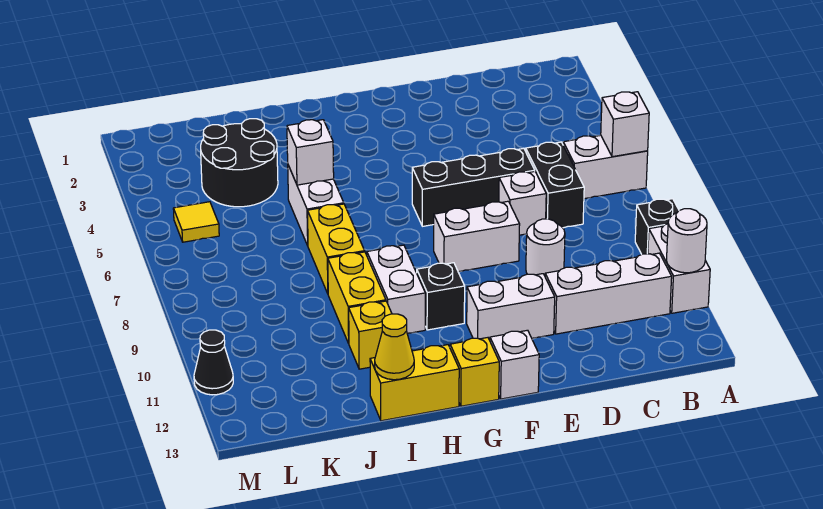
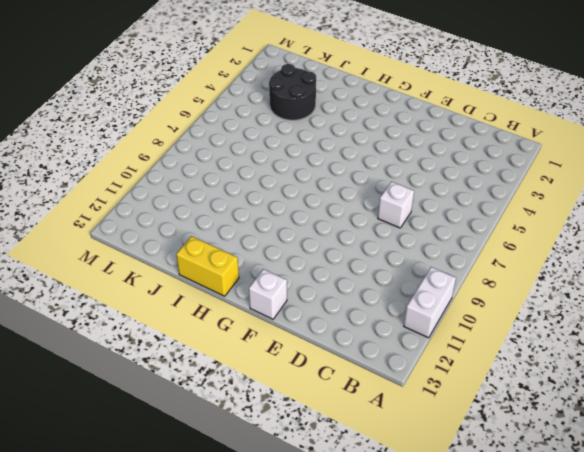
none -> white brick A6:B6 level 1
none -> black brick A9 level 1
none -> white brick B11:D11 level 1

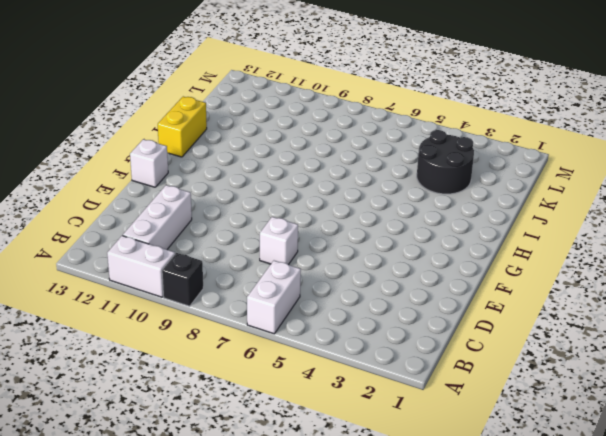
none -> black brick C6:C7 level 1
none -> black brick D6:F6 level 1
none -> white round brick D9 level 1

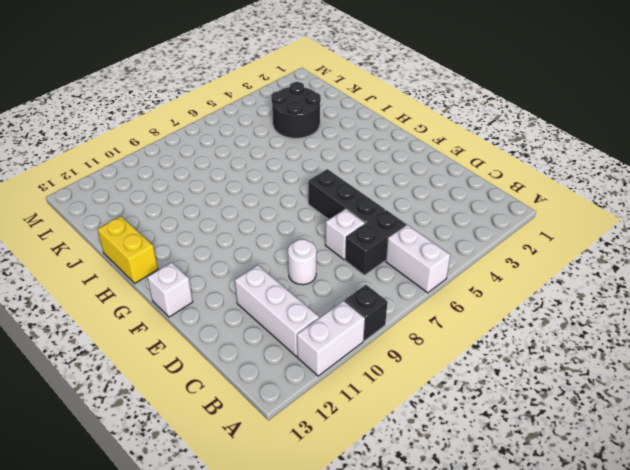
none -> white brick E8:F8 level 1
none -> white brick E11:F11 level 1
none -> black brick G10 level 1

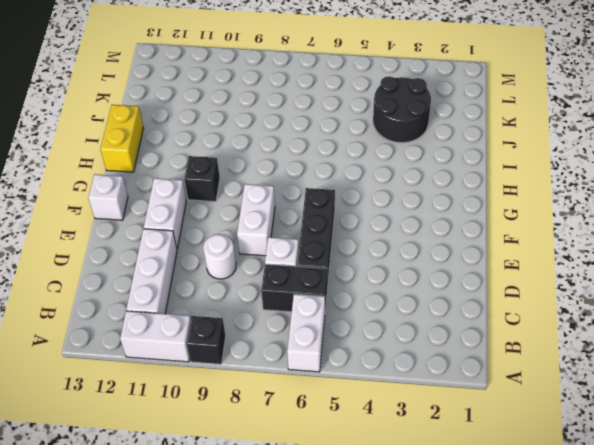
none -> yellow brick G13 level 1
none -> white brick H9:H10 level 1
none -> white brick I5:I6 level 1

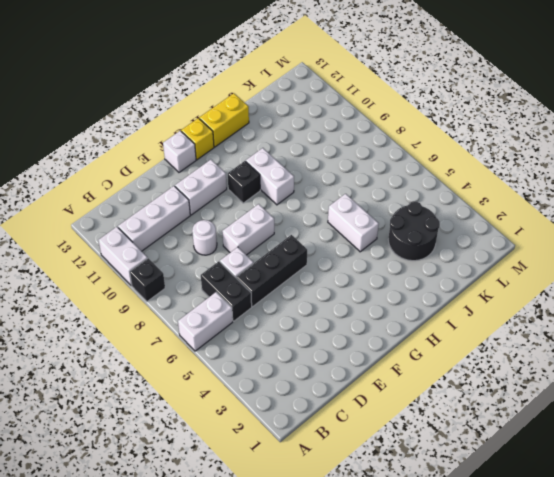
none -> yellow brick I7:I8 level 1
none -> yellow brick I9:I10 level 1
none -> yellow brick I11 level 1

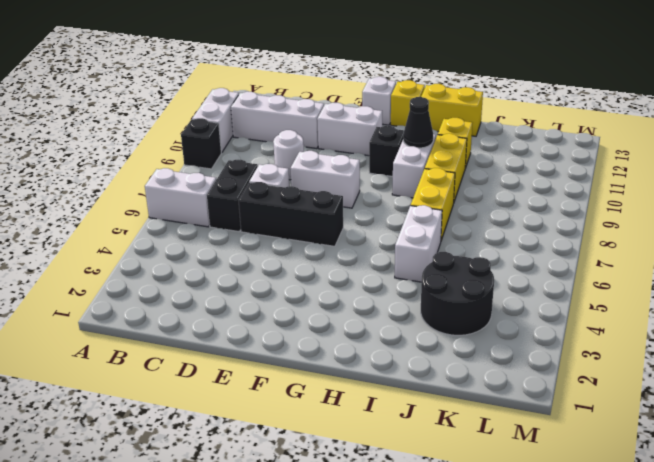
black cone H10 level 2 -> black cone M11 level 1
none -> yellow tile L5 level 1
none -> white brick A6 level 2
none -> white round brick A11 level 2

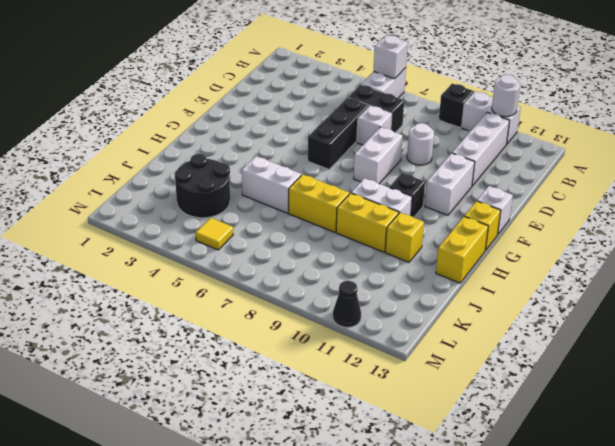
none -> white brick I5 level 2
none -> yellow cone I13 level 2

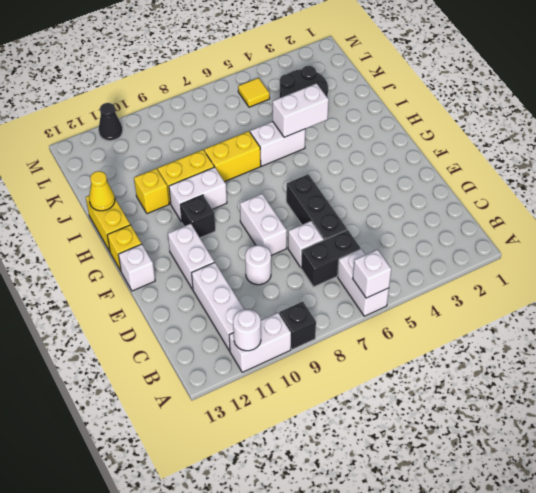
white brick I4:I5 level 2 -> white brick I5 level 2

